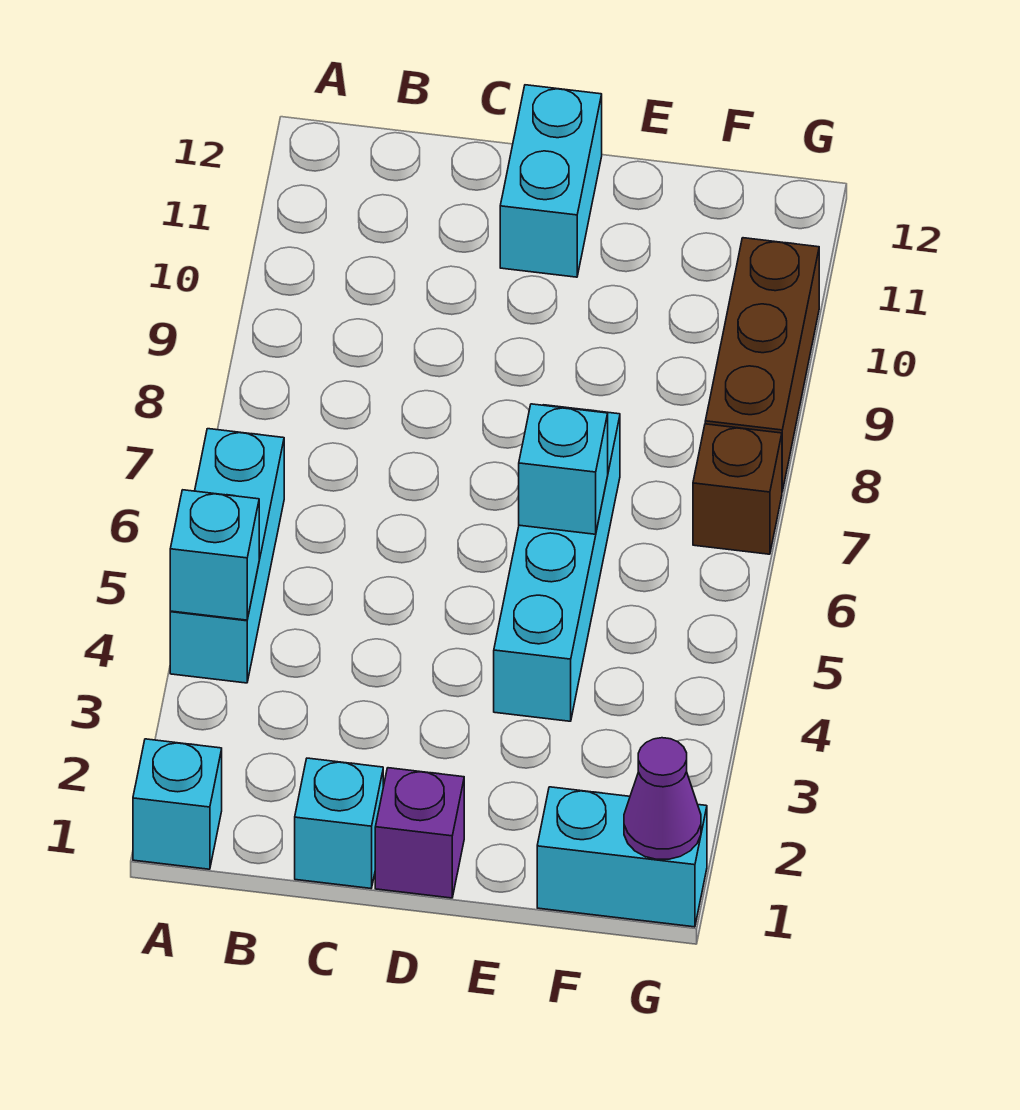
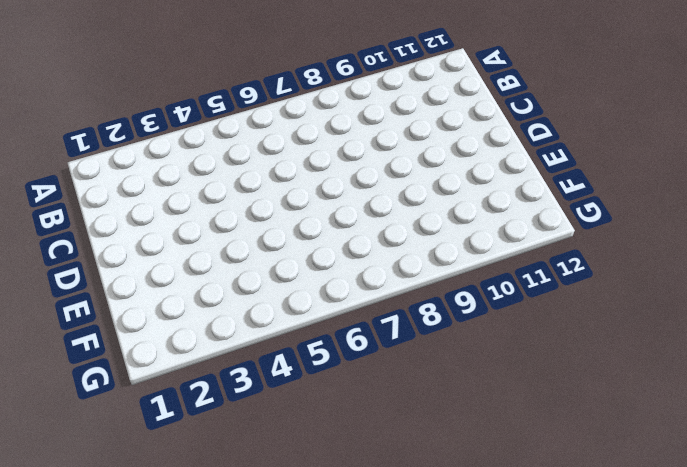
none -> cyan brick A1 level 1
none -> cyan brick A4:A6 level 1
none -> cyan brick C1 level 1

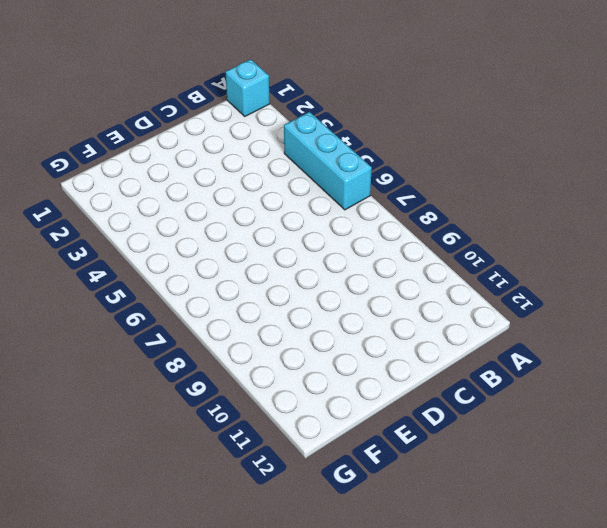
none -> cyan brick C1 level 1
none -> purple brick D1 level 1
none -> cyan brick D11:D12 level 1

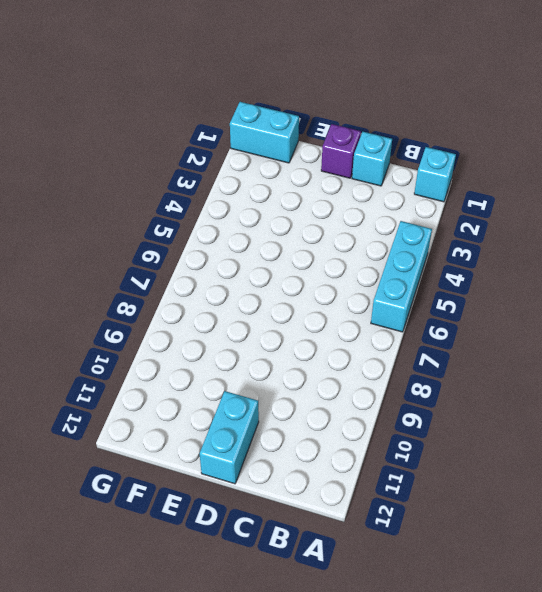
none -> cyan brick E4:E7 level 1
none -> brown brick G7 level 1
none -> brown brick G8:G10 level 1

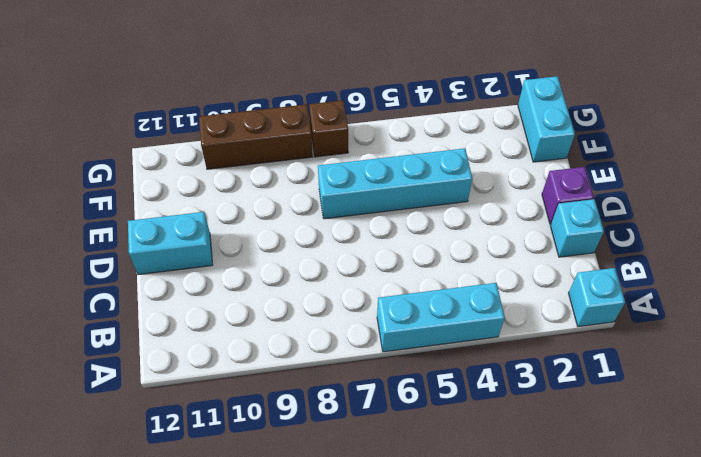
none -> cyan brick A4 level 2
none -> cyan brick E6 level 2
none -> purple cone G1 level 2

